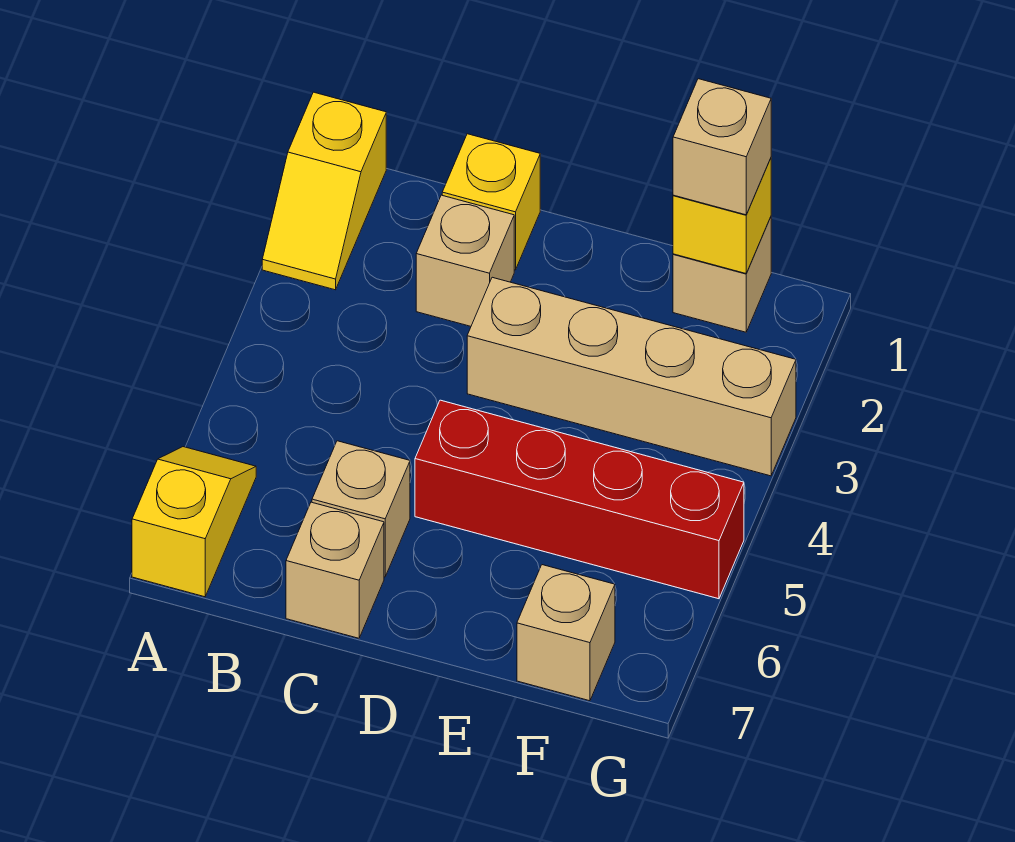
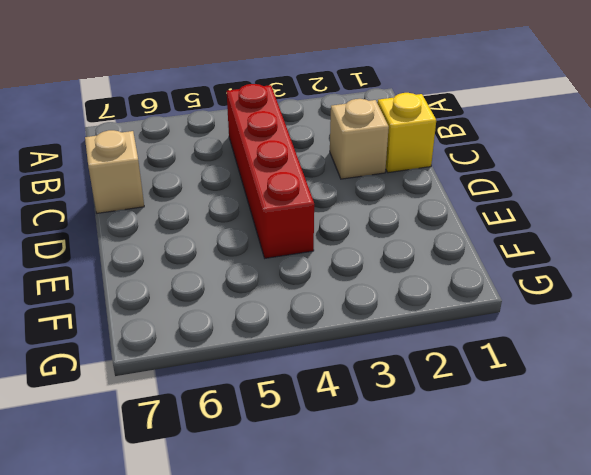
red brick B4:E4 level 1 -> red brick D5:G5 level 1
none -> yellow slope A1:A2 level 1 top 1
none -> yellow slope A6:A7 level 1 top 7
none -> tan brick C6 level 1

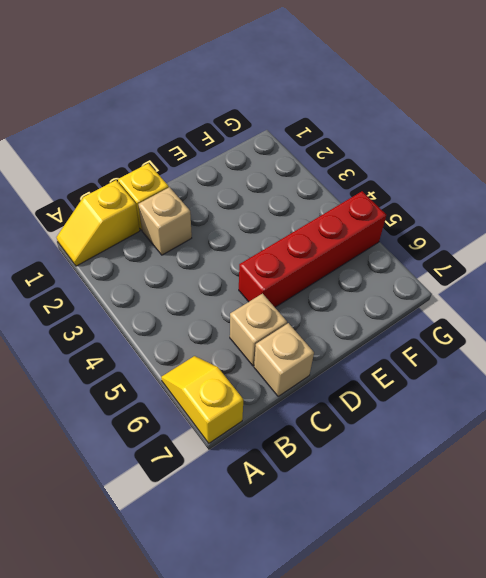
yellow slope A1:B1 level 1 top B -> yellow slope A1:A2 level 1 top 1
none -> tan brick D3:G3 level 1
none -> tan brick F1 level 1
none -> tan brick F7 level 1

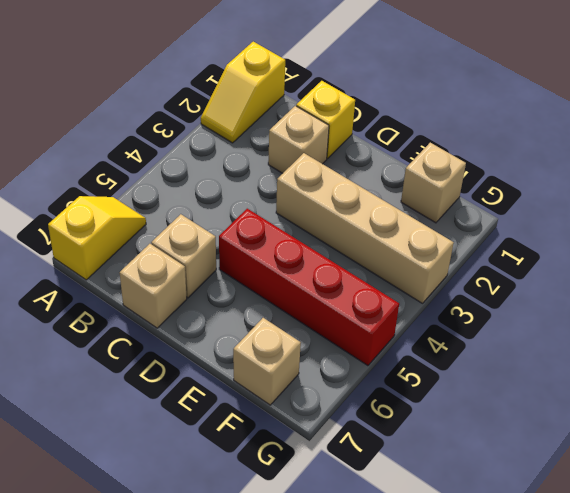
none -> yellow brick F1 level 2
none -> tan brick F1 level 3

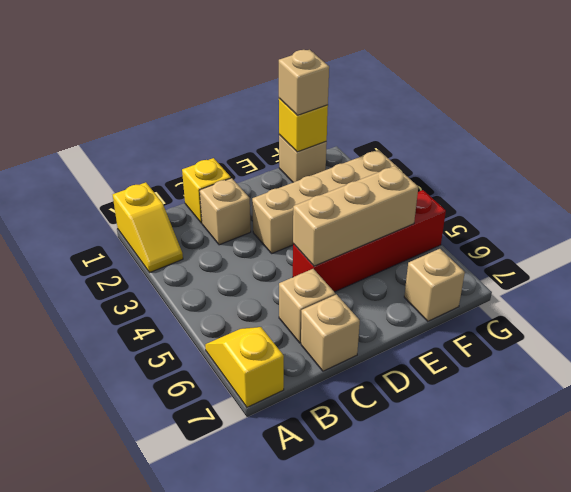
tan brick D5:F5 level 2 -> none

